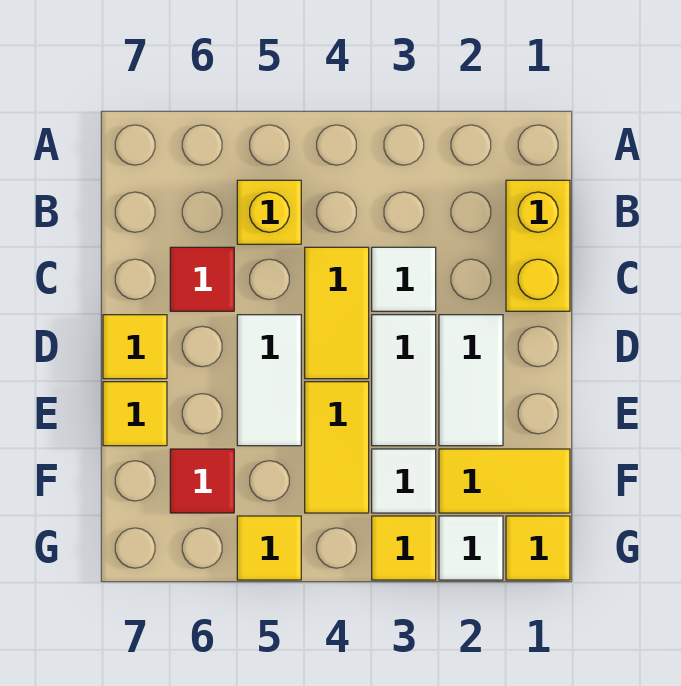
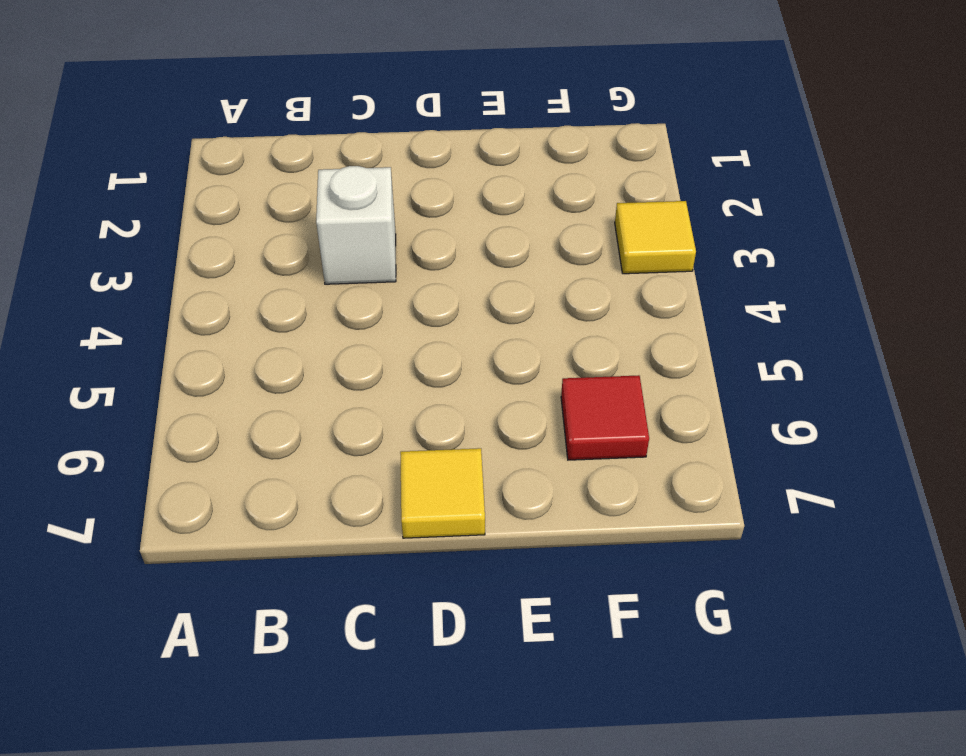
white brick C3 level 1 -> white tile C3 level 1
none -> yellow brick B1:C1 level 1
none -> yellow brick B5 level 1
none -> yellow tile C4:D4 level 1

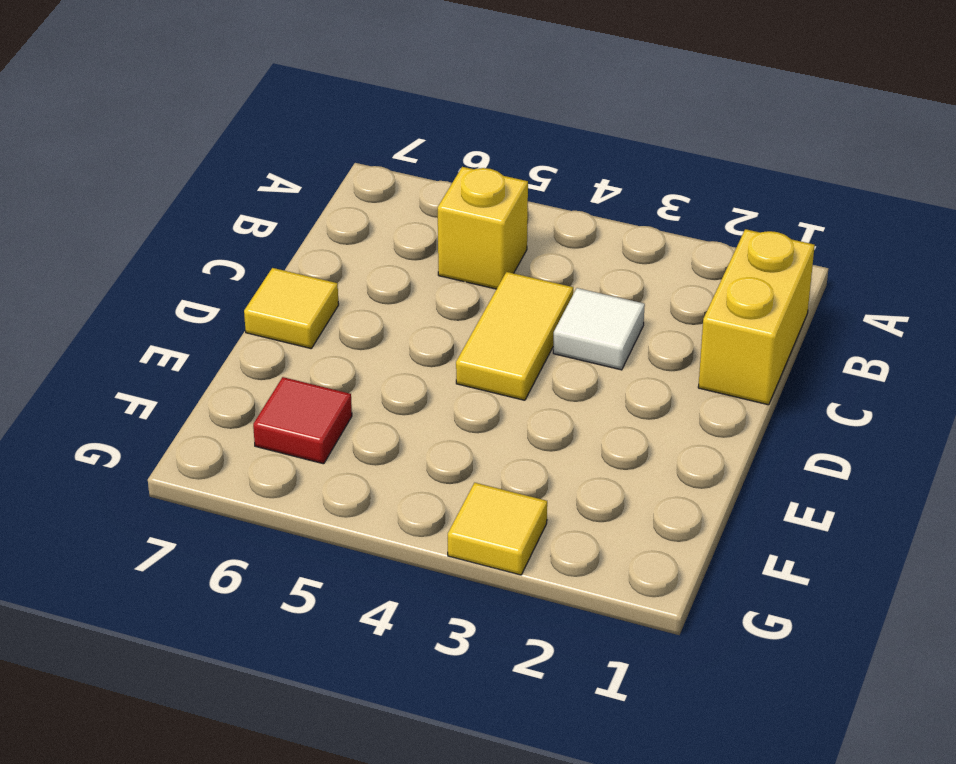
none -> red tile C6 level 1
none -> white tile D2:E2 level 1
none -> white tile D3:E3 level 1

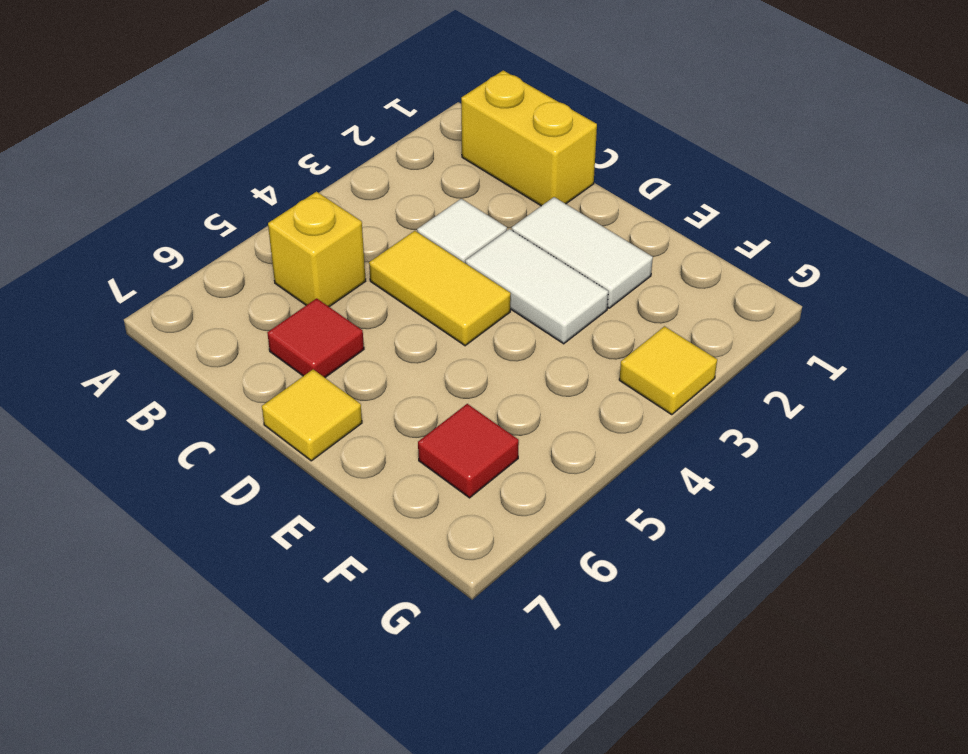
none -> white tile D5:E5 level 1
none -> yellow tile E4:F4 level 1
none -> yellow tile E7 level 1

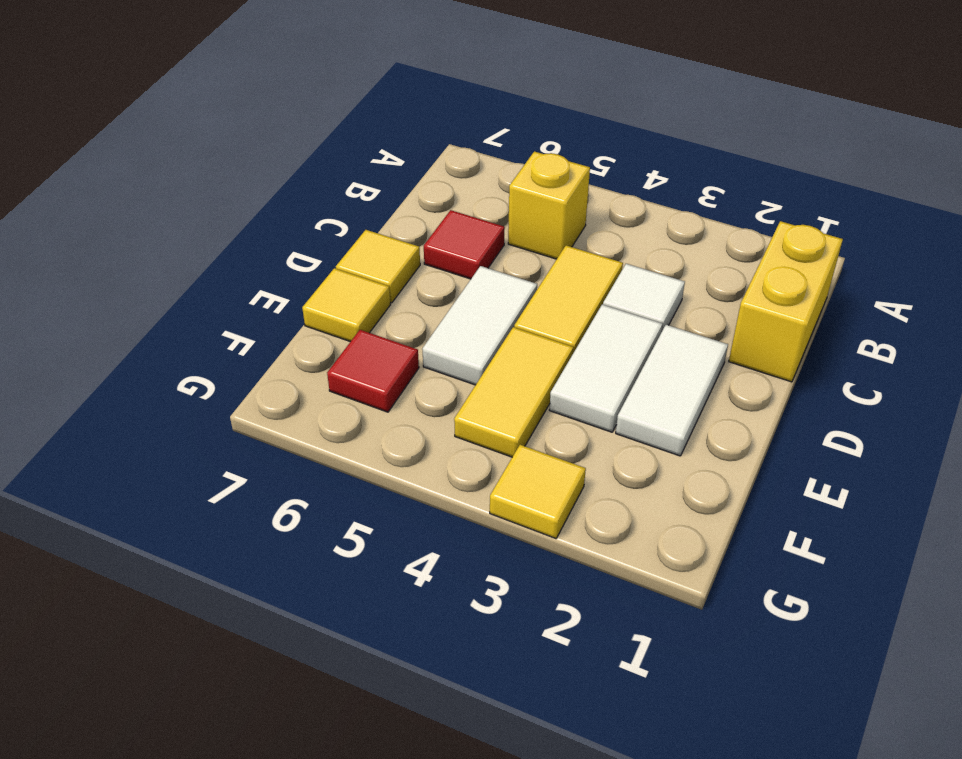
none -> yellow tile F1:F2 level 1
none -> white tile F3 level 1
none -> yellow tile G1 level 1

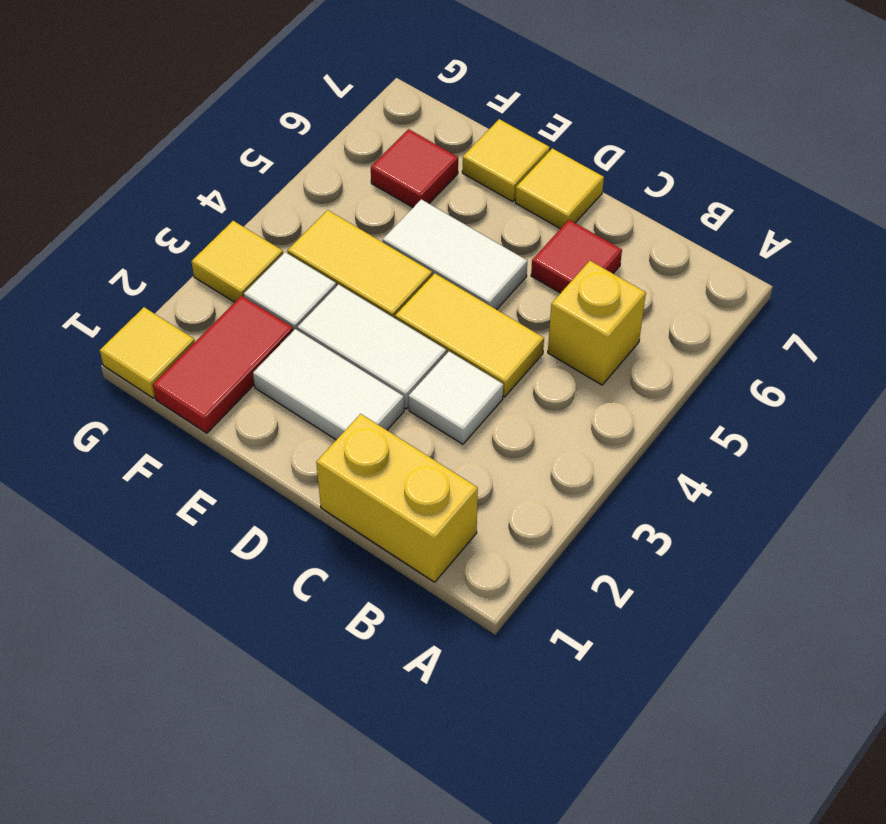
red tile F1:F2 level 1 -> yellow tile F1:F2 level 1
none -> white tile G2 level 1
none -> yellow tile G5 level 1

